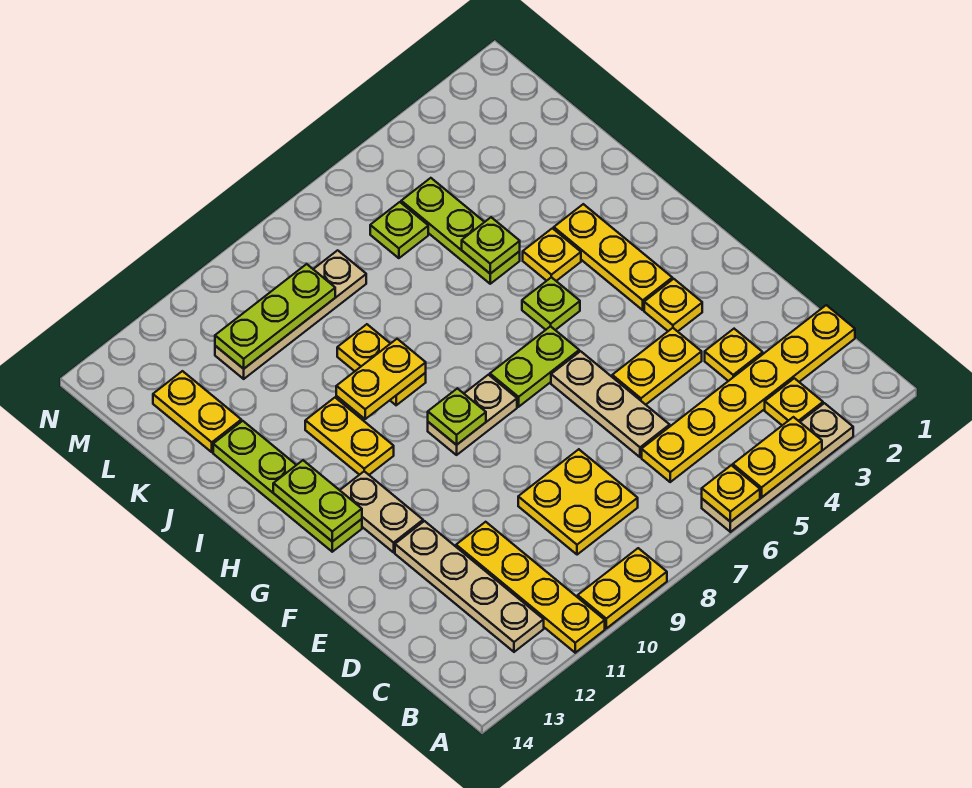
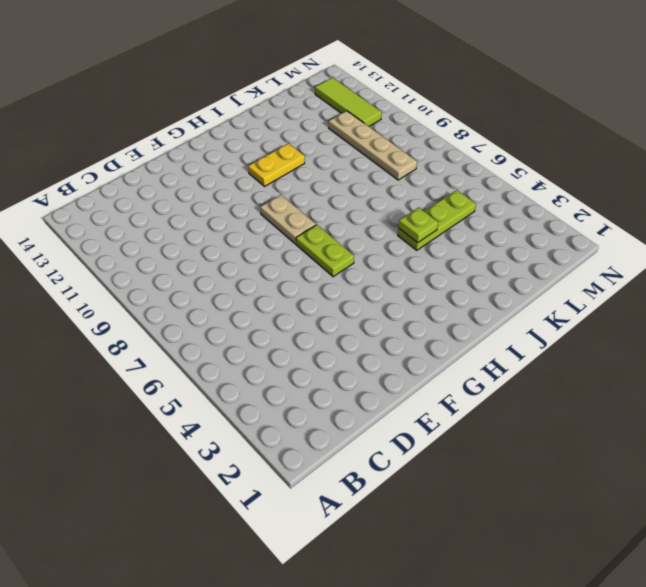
lime tile M11:M13 level 1 -> none
none -> tan plate A3:A6 level 1
none -> yellow plate A9:A10 level 1
none -> yellow plate A11:D11 level 1
none -> yellow plate B3 level 1

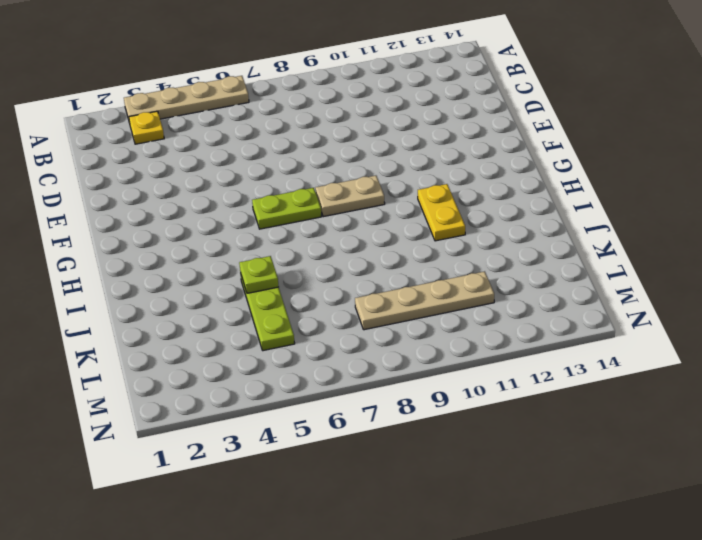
none -> yellow plate A9:A10 level 1
none -> yellow plate A11:D11 level 1
none -> tan plate B12:E12 level 1
none -> yellow plate C1:C6 level 1

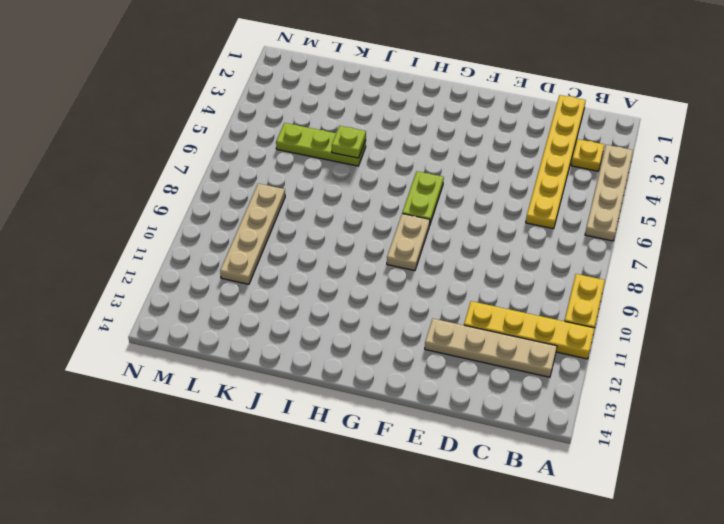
none -> yellow plate C8:D9 level 1
none -> yellow plate D3 level 1
none -> tan plate D6:F6 level 1
none -> yellow plate E4:E5 level 1

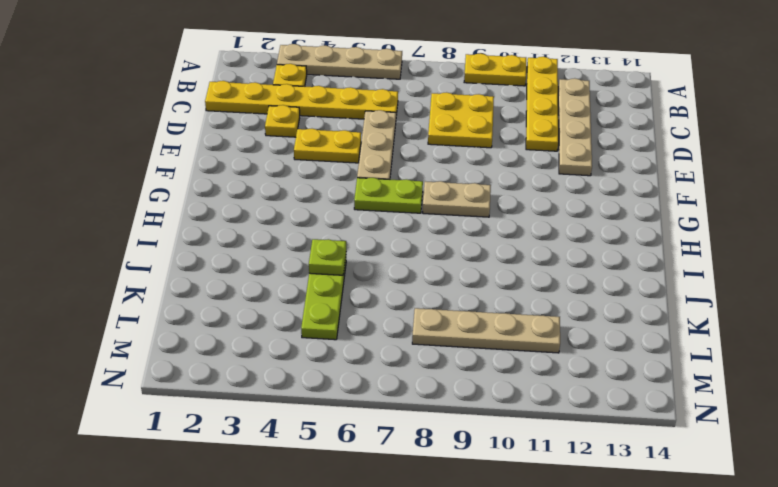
none -> yellow plate F3 level 1
none -> tan plate F12:G12 level 1
none -> yellow plate G3:I3 level 1
none -> lime plate G13:J13 level 1

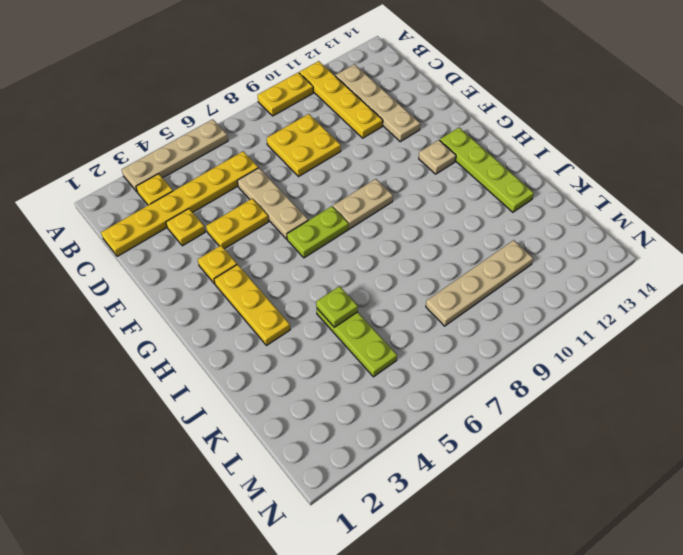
tan plate G12 level 1 -> tan plate F12:G12 level 1
none -> lime plate H5 level 1
none -> yellow plate H11:I11 level 1
none -> yellow plate I4 level 1
none -> yellow plate I9:J9 level 1

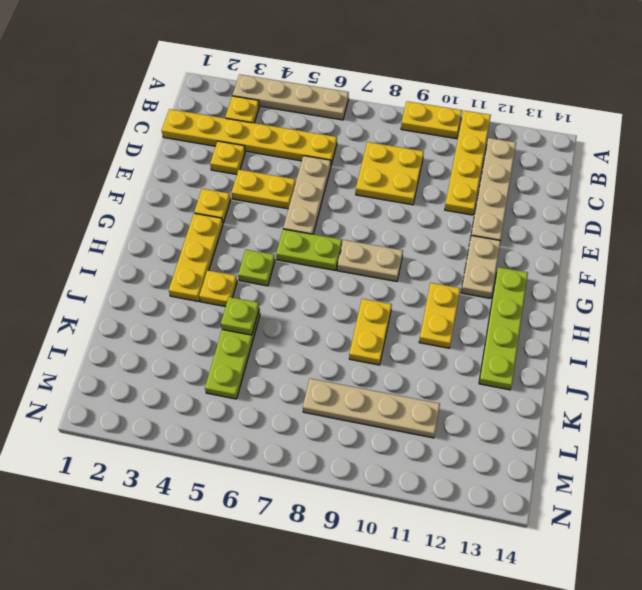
none -> yellow plate K13:L13 level 1
none -> lime plate L6 level 1
none -> yellow plate A4:A5 level 2
none -> yellow plate A6 level 2

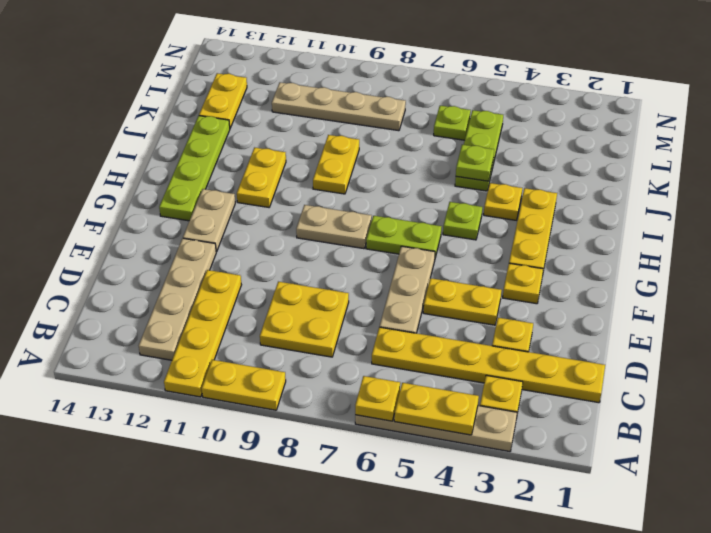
none -> lime plate G9 level 2
none -> lime plate G13:H13 level 2
none -> yellow plate I9:I10 level 2
none -> lime plate L9:L11 level 2

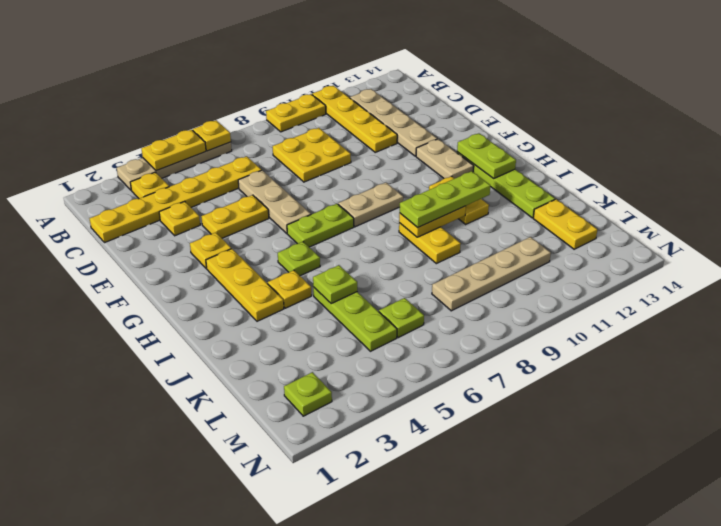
lime plate I9:I11 level 3 -> lime plate L9:L11 level 2
lime plate M2 level 1 -> lime plate G9 level 2

